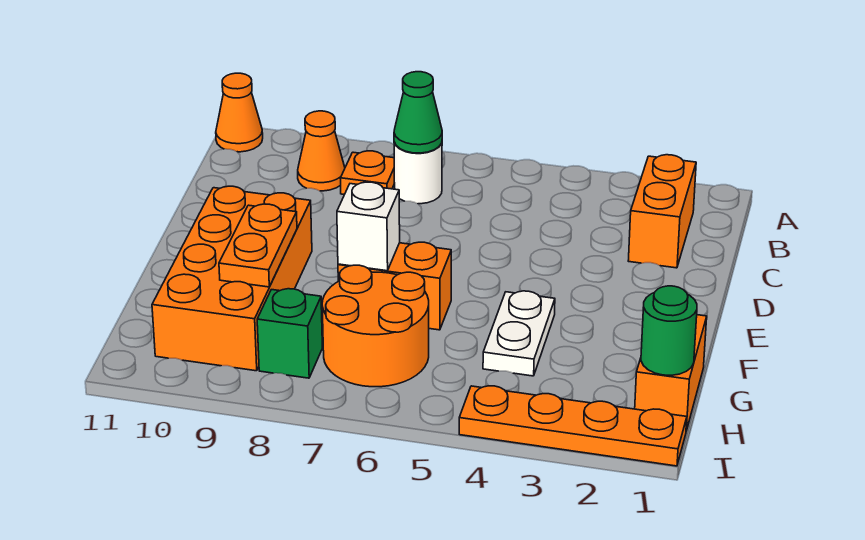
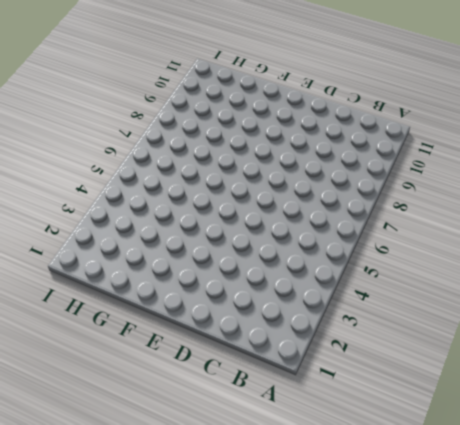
none -> orange cone A11 level 1
none -> orange brick B2:C2 level 1
none -> white round brick B7 level 1

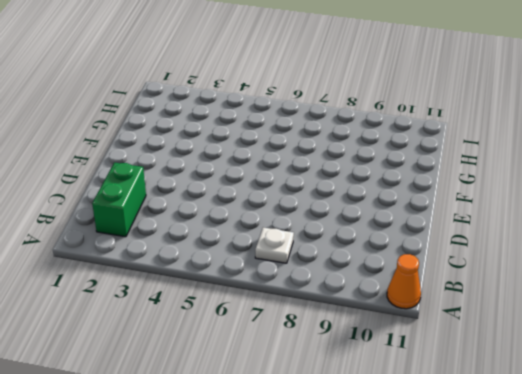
green brick B2:C2 level 1 -> orange brick B2:C2 level 1
white plate B7 level 1 -> white round brick B7 level 1
none -> orange plate B8 level 1
none -> orange cone B9 level 1
none -> orange brick E9:H10 level 1

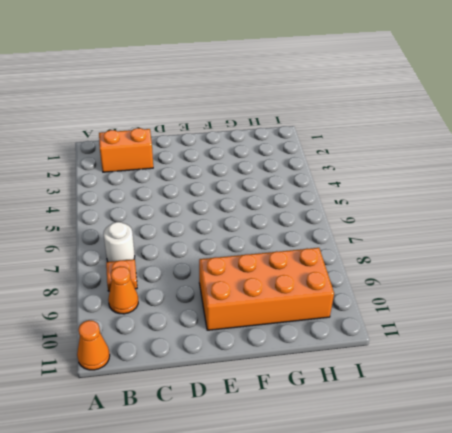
none -> white plate F4:G4 level 1
none -> orange brick F6:F7 level 1
none -> orange brick G1:H1 level 1

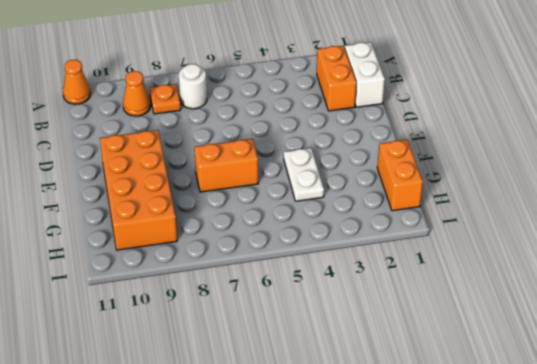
white brick B1:C1 level 1 -> none
none -> orange round brick G6:H7 level 1
none -> green brick H8 level 1
none -> orange plate I1:I4 level 1

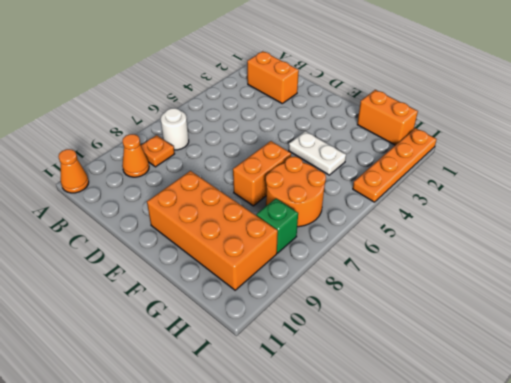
none -> green cone B7 level 2
none -> white brick F7 level 2
none -> orange plate F9:G9 level 2

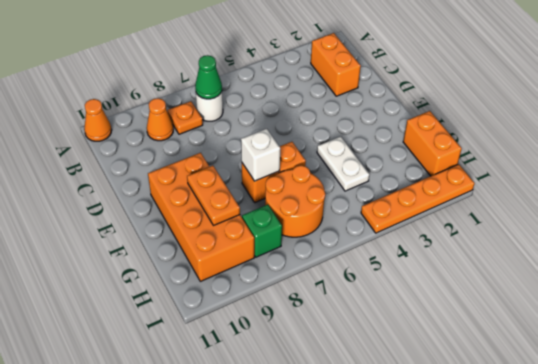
none -> green round brick H1 level 2

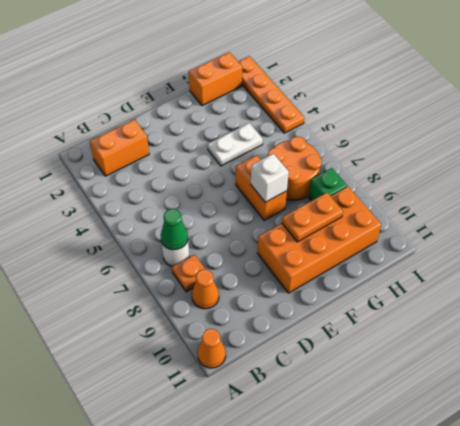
none -> green round brick H1 level 2

